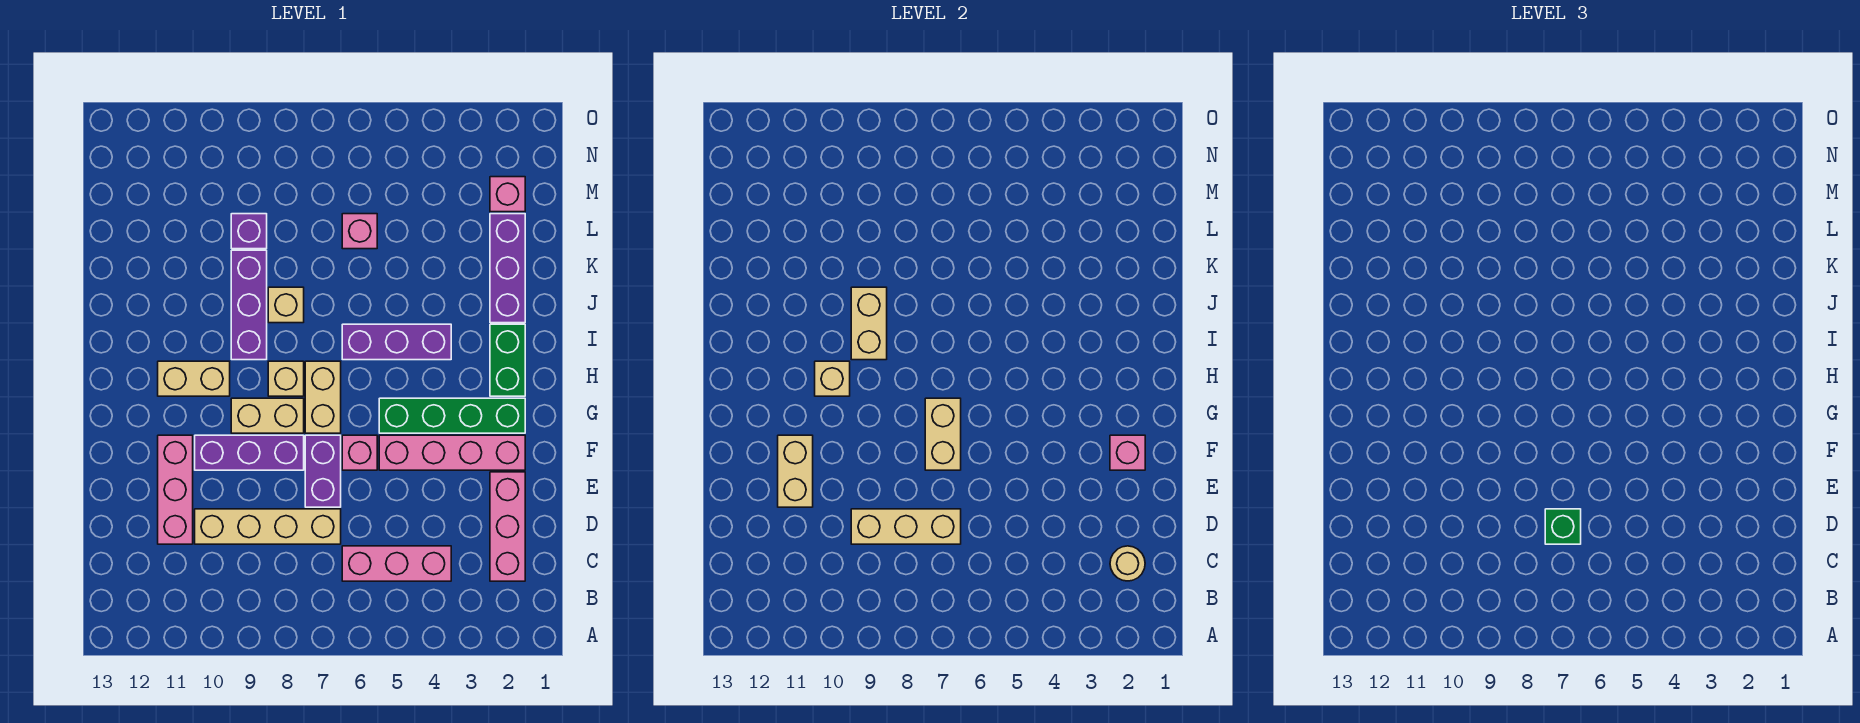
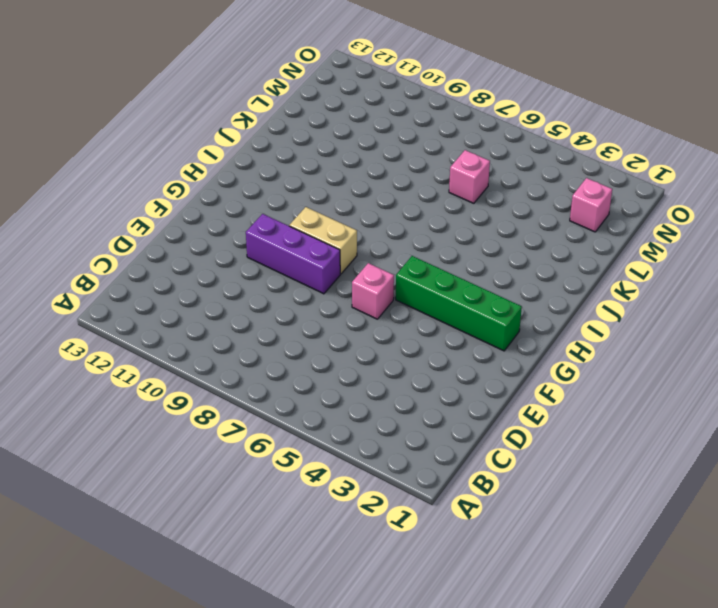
none -> pink brick C2:E2 level 1
none -> pink brick C4:C6 level 1
none -> tan brick D7:D10 level 1

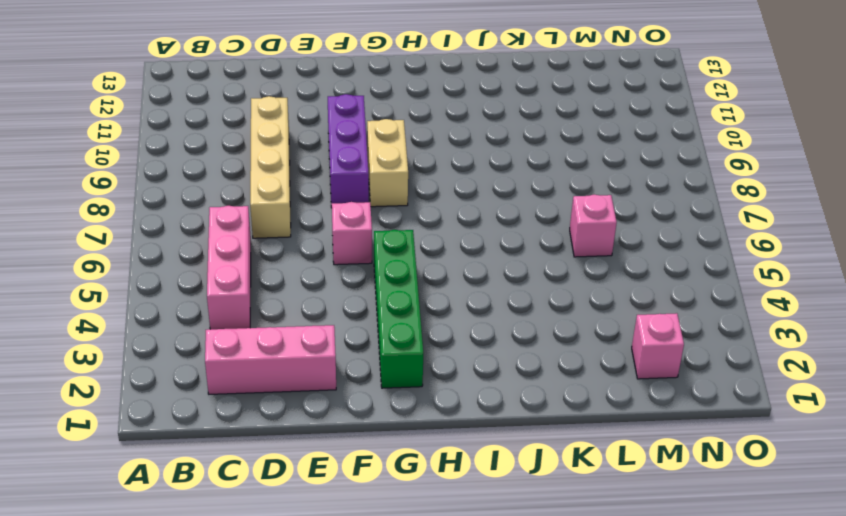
none -> pink brick D11:F11 level 1
none -> purple brick E7:F7 level 1
none -> pink brick F2:F5 level 1

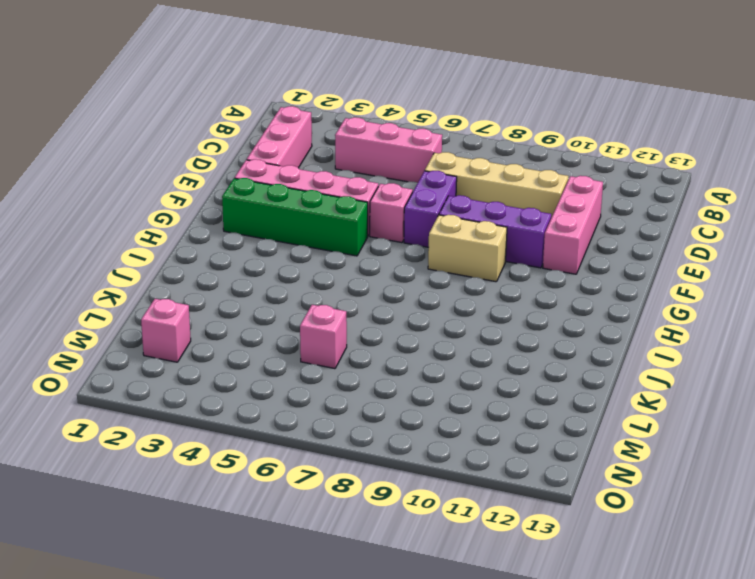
none -> tan brick G7:H7 level 1
none -> green brick H2:I2 level 1
none -> tan brick H8 level 1

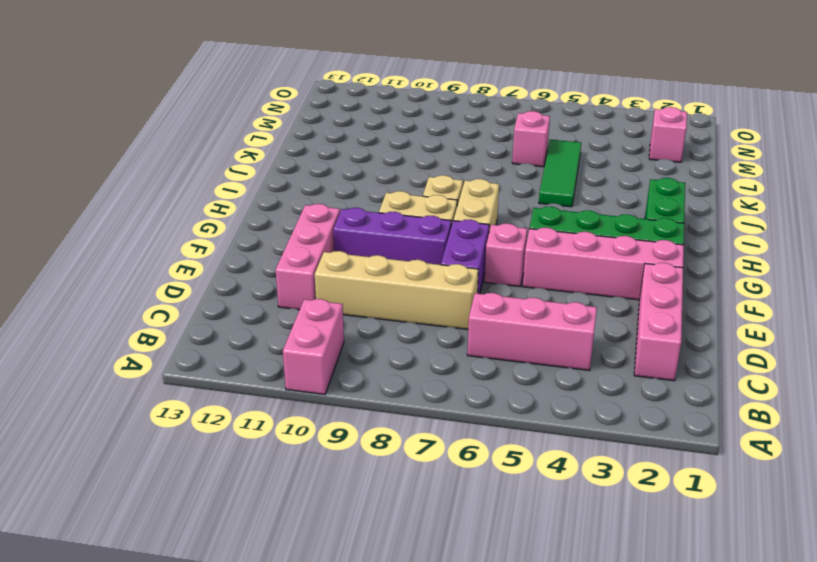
pink brick A10:B10 level 1 -> none
green tile J5:L5 level 1 -> none
none -> tan brick H10:H11 level 1
none -> purple brick I4:I6 level 1
none -> purple brick I9:K9 level 1

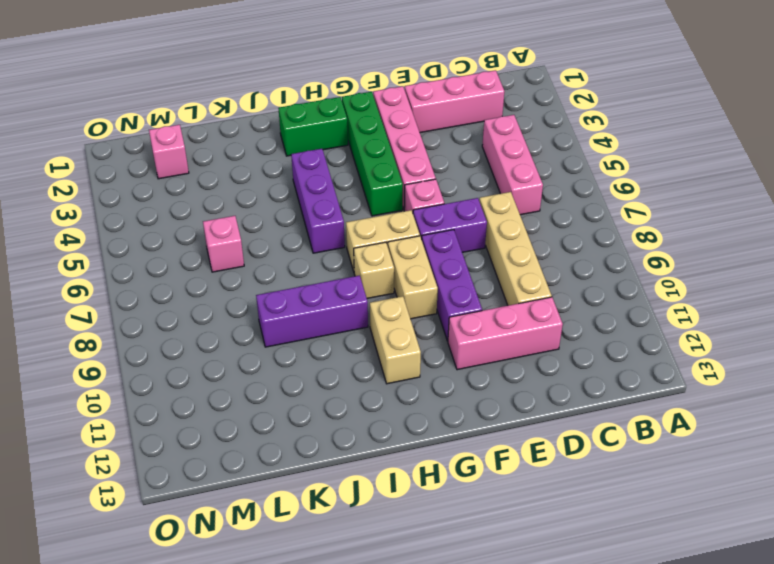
none -> purple brick J2:L2 level 1
none -> tan brick J8 level 1
none -> purple brick L9 level 1

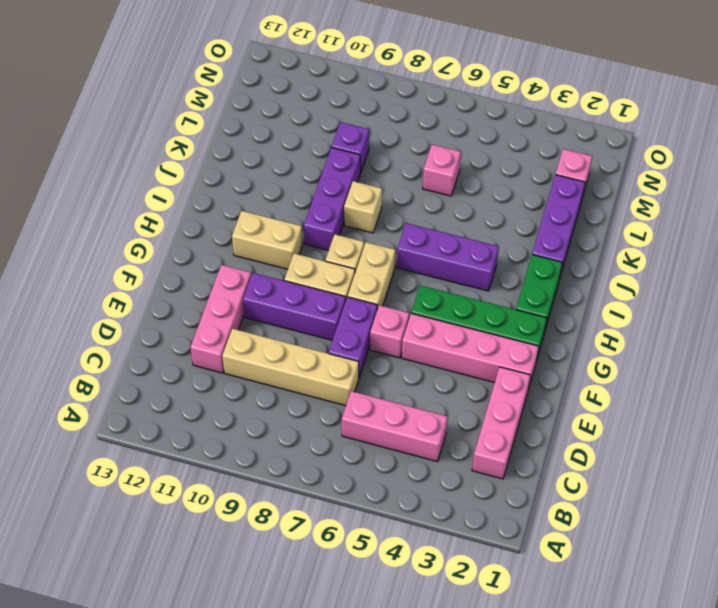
none -> tan round brick C2 level 2
none -> tan brick D7:D9 level 2
none -> tan brick E11:F11 level 2

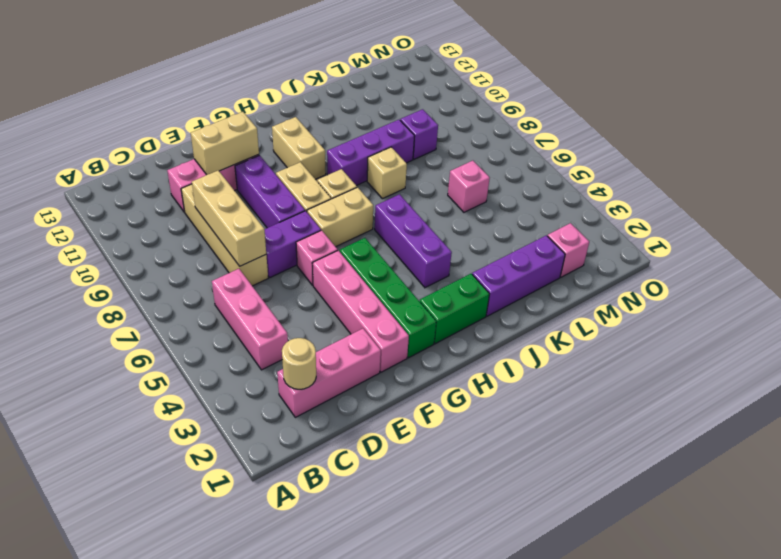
none -> pink brick F2 level 2
none -> tan brick F7:G7 level 2
none -> tan brick H10 level 2

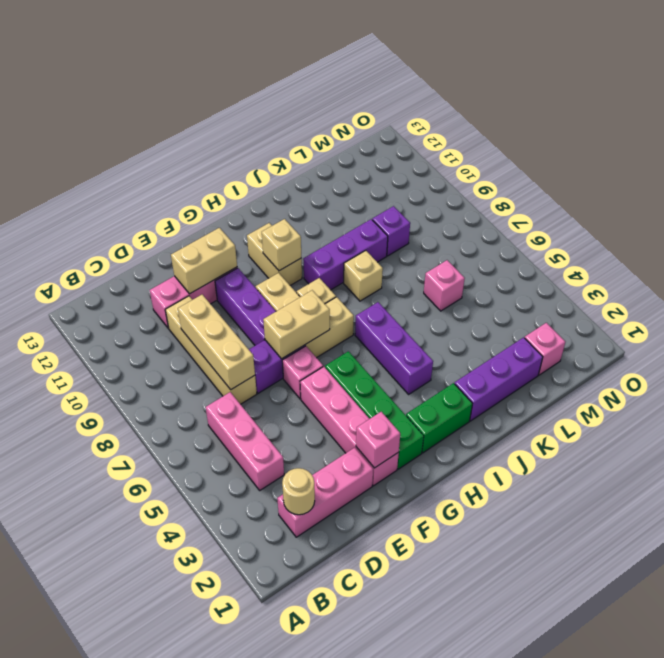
none -> tan brick I9:J9 level 2
none -> green brick D7 level 3

